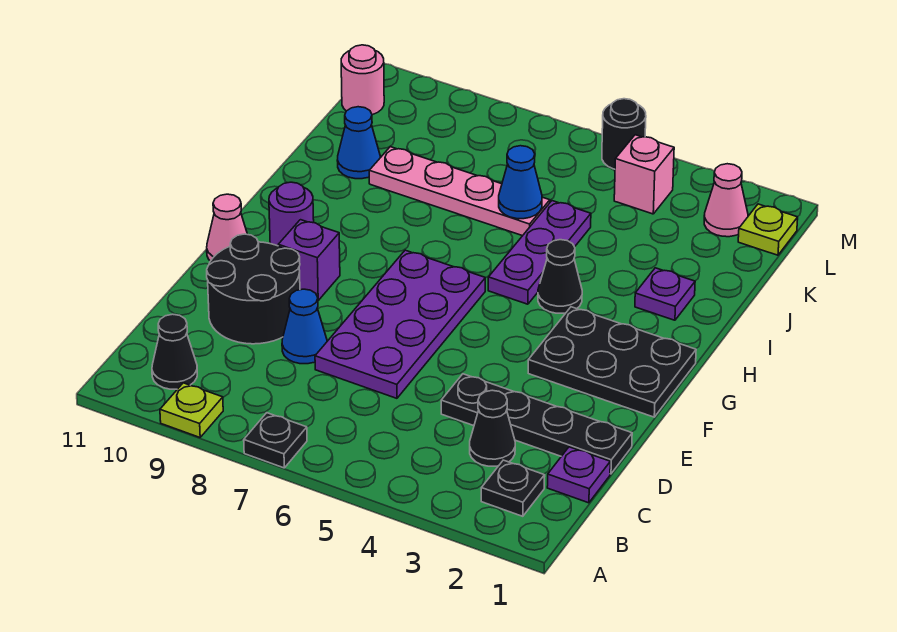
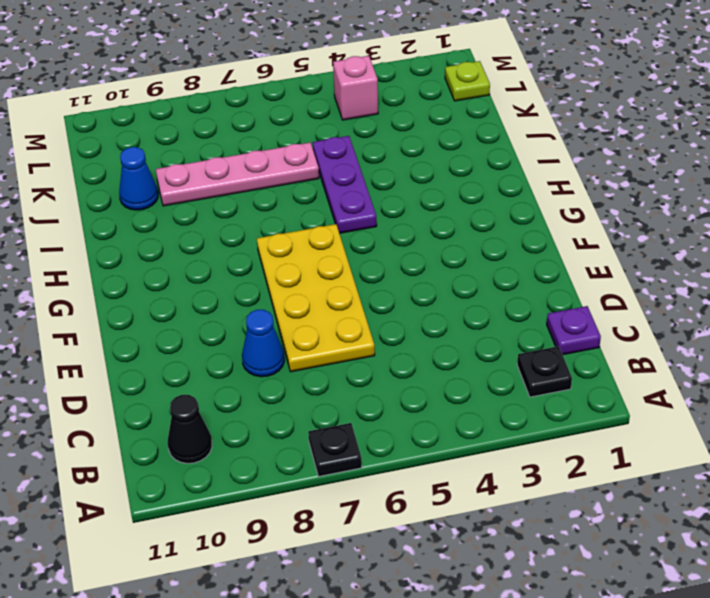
yellow plate D6:G7 level 1 -> purple plate D6:G7 level 1
none -> lime plate A9 level 1
none -> black cone C3 level 1
none -> black plate D1:D4 level 1

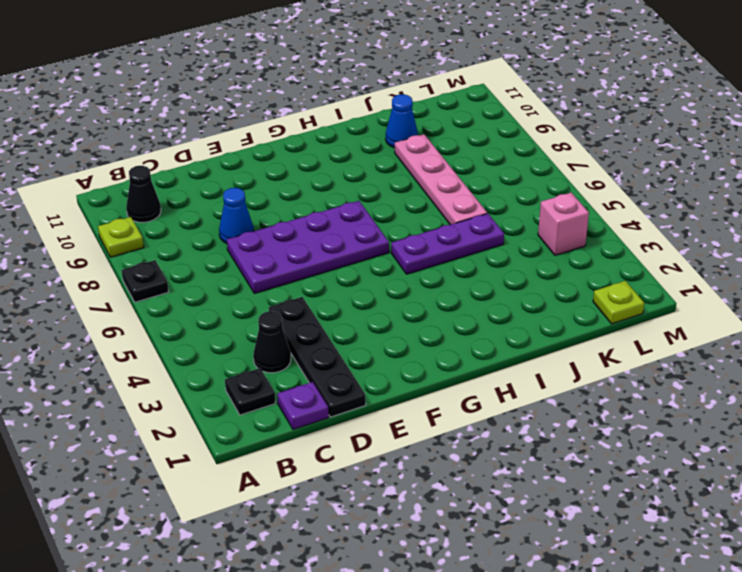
none -> black round brick D9:E10 level 1
none -> black plate F1:G3 level 1
none -> purple brick F9 level 1

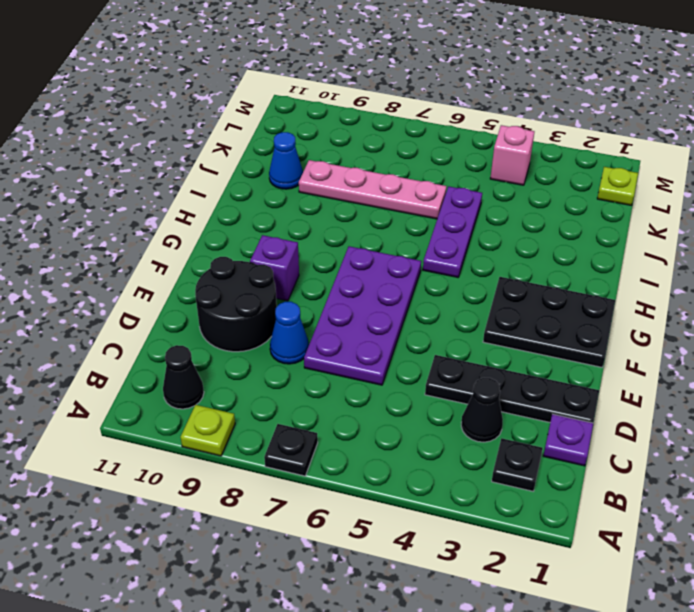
none -> pink cone F11 level 1
none -> purple round brick G10 level 1
none -> black cone H4 level 1

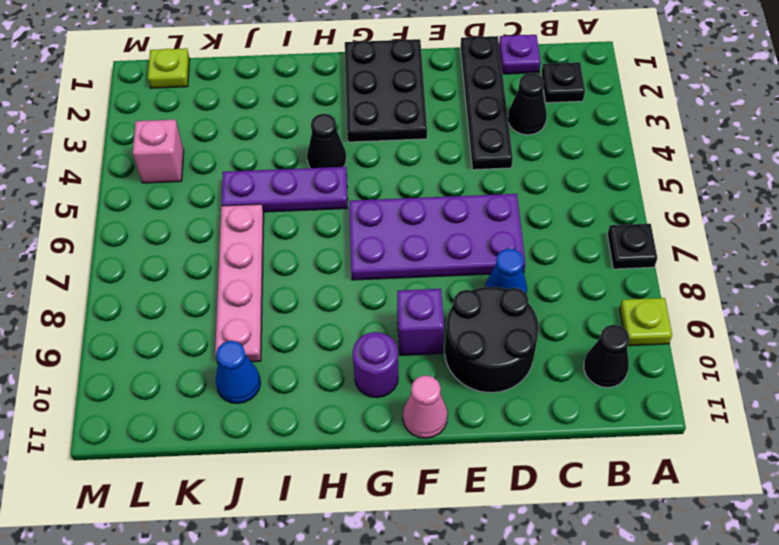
none -> purple plate I2 level 1
none -> pink cone L2 level 1
none -> pink round brick L11 level 1

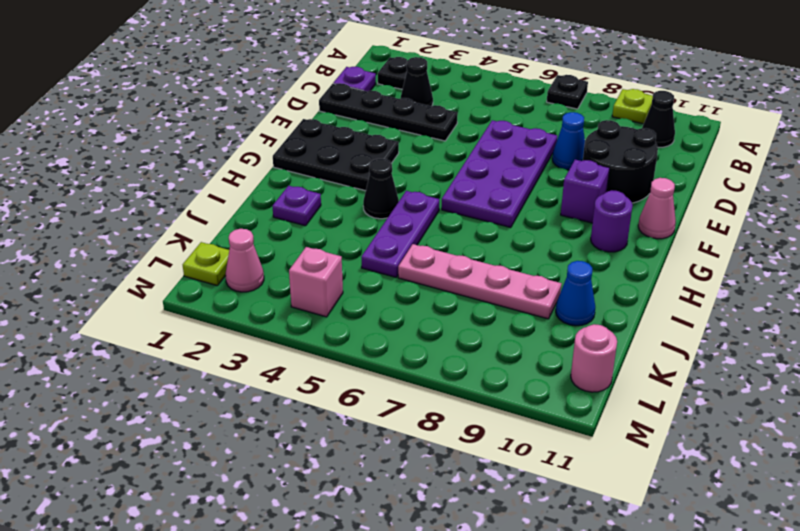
none -> black round brick M5 level 1
none -> blue cone J6 level 2

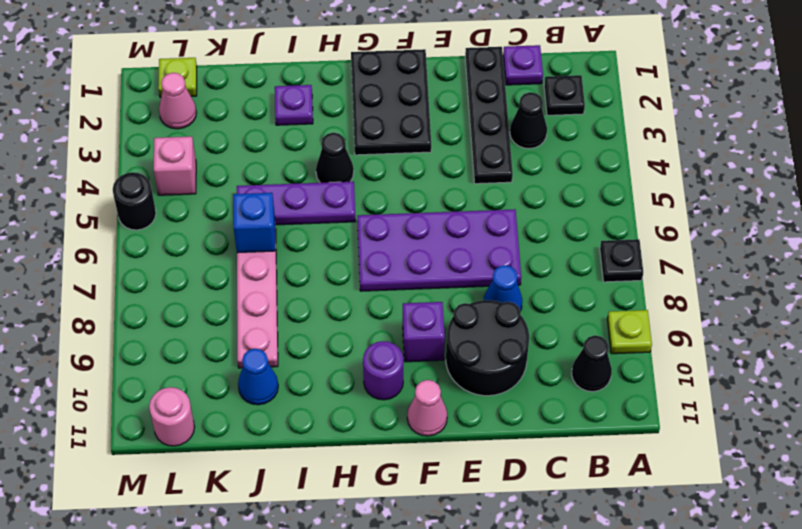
blue brick J6 level 2 -> blue cone J6 level 2

